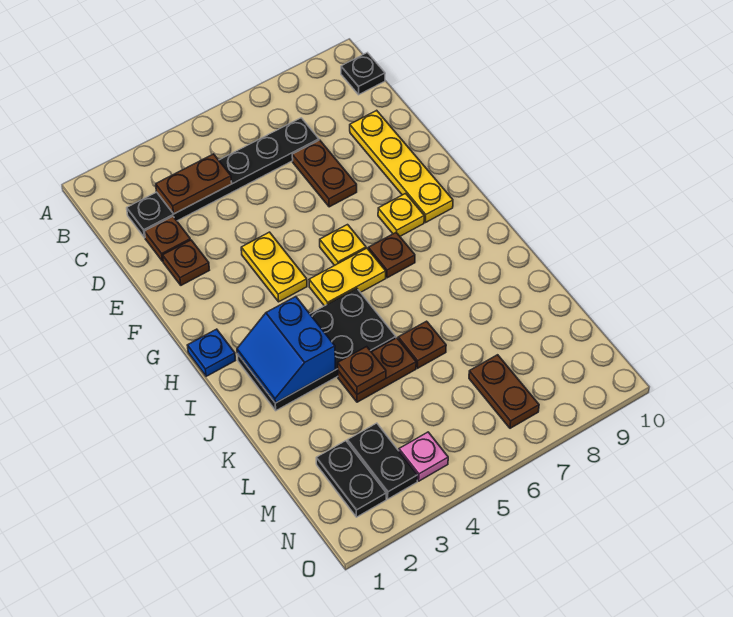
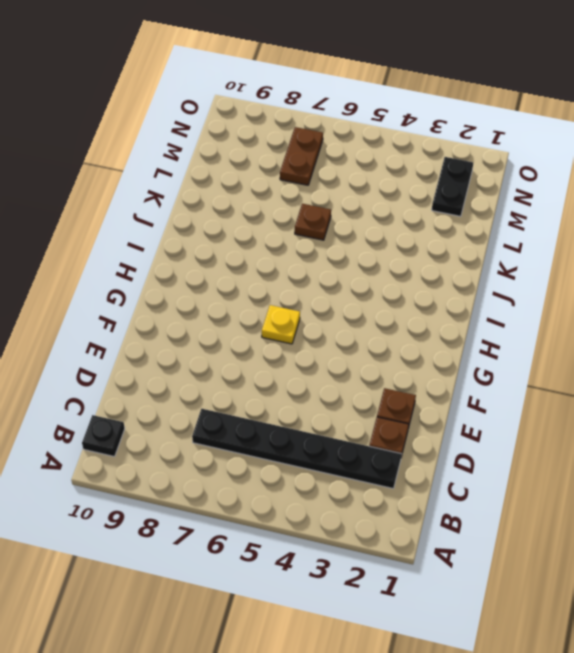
none -> brown plate D7:E7 level 1
none -> yellow plate D9:G9 level 1
none -> yellow plate F4:G4 level 1

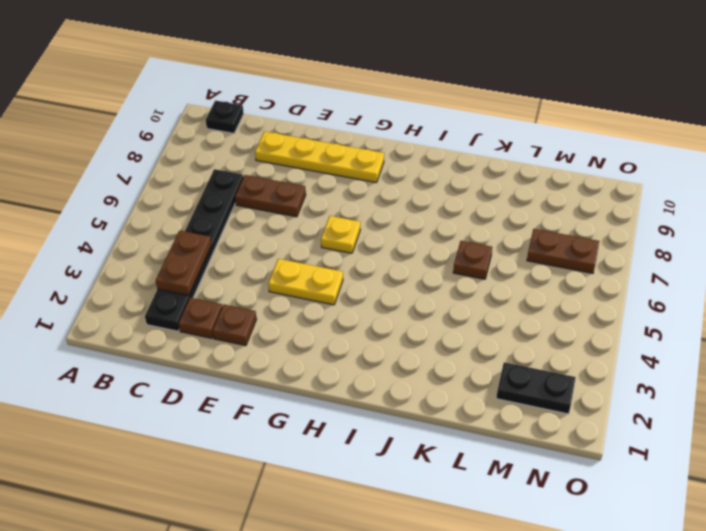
none -> yellow plate G8 level 1
none -> blue plate H1 level 1
none -> yellow plate H5:H6 level 1

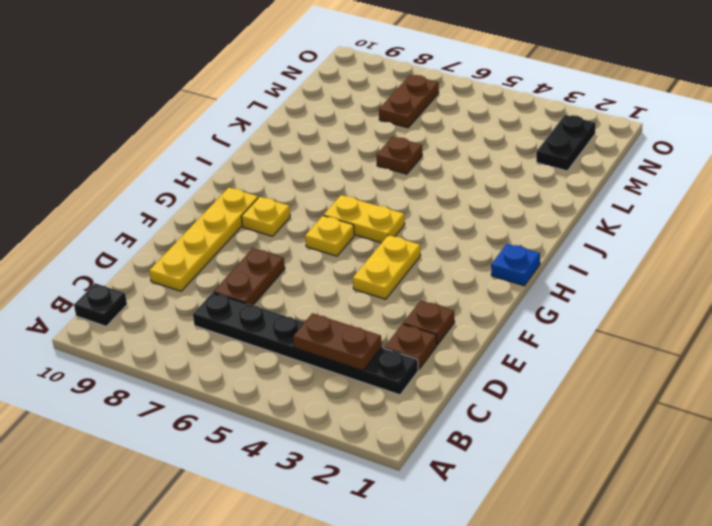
none -> brown plate H7 level 1
none -> black plate I2:J5 level 1
none -> brown plate K4:K5 level 1

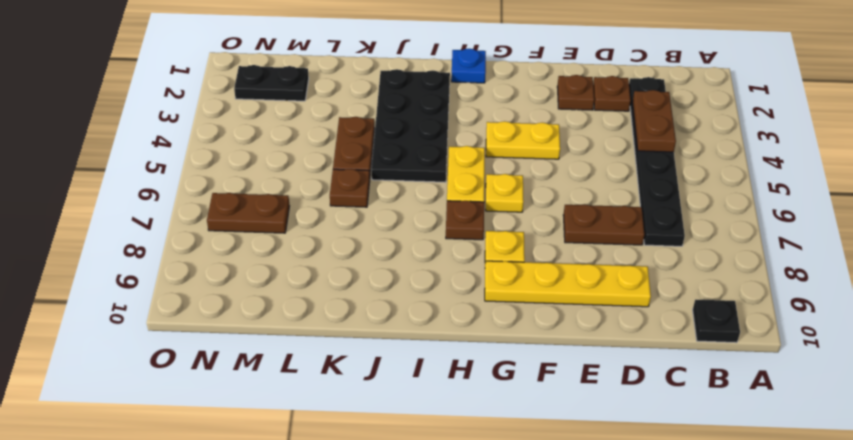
none -> black plate M3:N3 level 1
none -> pink plate N4 level 1
none -> blue slope I2:J3 level 2 top 3

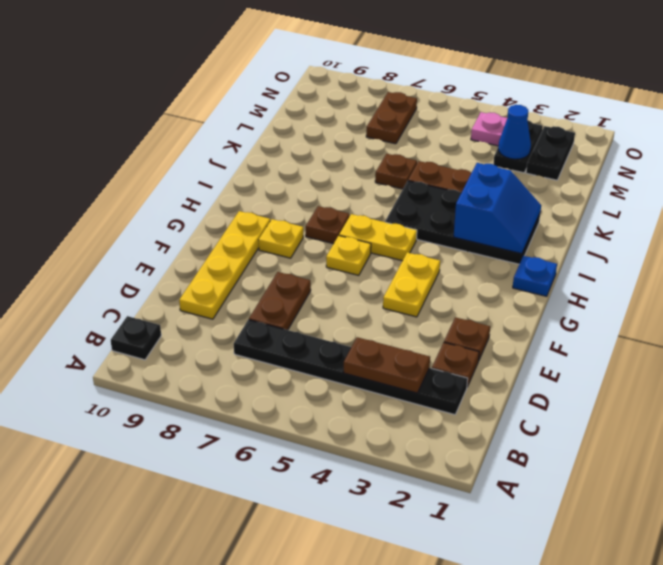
blue cone M3 level 2 -> none
none -> brown plate K4 level 2

